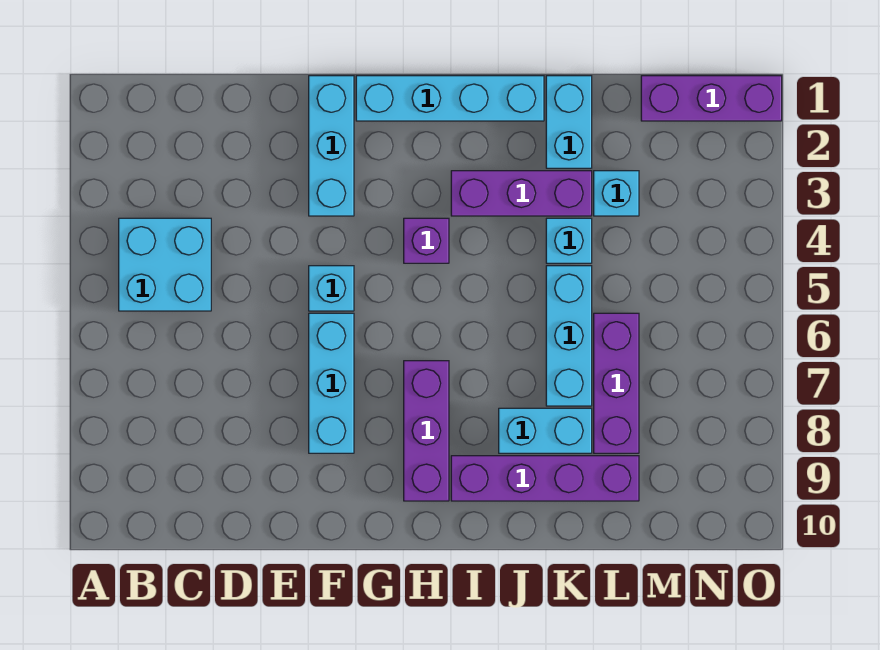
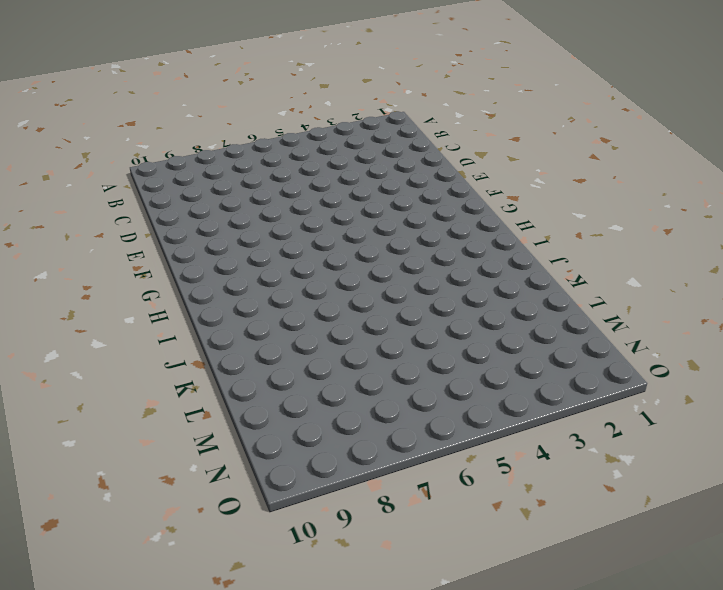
none -> cyan brick B4:C5 level 1
none -> cyan brick F1:F3 level 1
none -> cyan brick F5 level 1

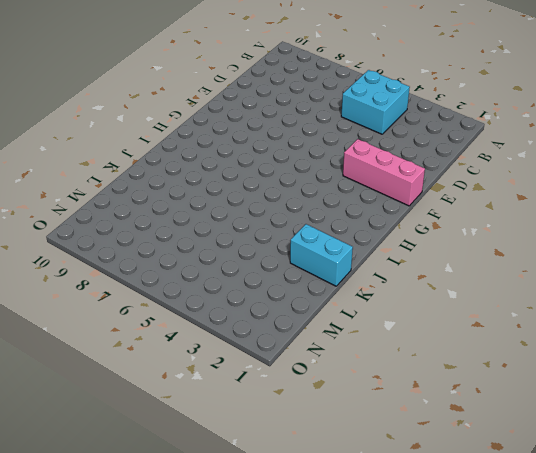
pink brick F1:F3 level 1 -> cyan brick F1:F3 level 1
none -> cyan brick F5 level 1
none -> cyan brick F6:F8 level 1
none -> cyan brick G1:J1 level 1

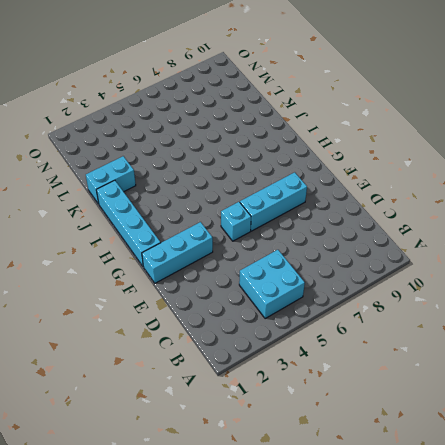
none -> purple brick H4 level 1
none -> purple brick H7:H9 level 1
none -> purple brick I3:K3 level 1

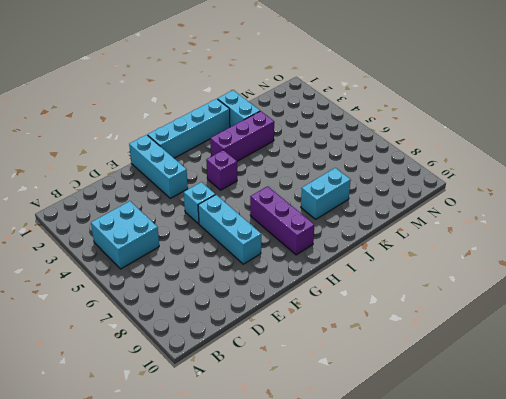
none -> purple brick I9:L9 level 1
none -> cyan brick K4 level 1
none -> cyan brick K5:K7 level 1

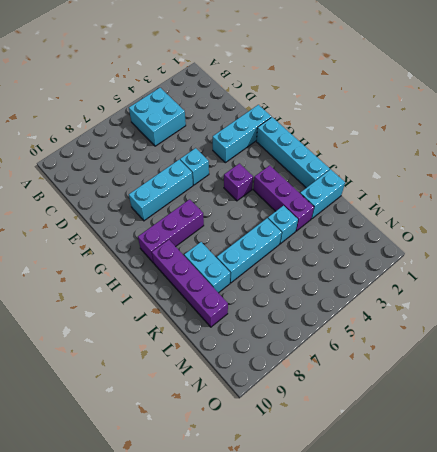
none -> cyan brick L3 level 1
none -> purple brick L6:L8 level 1
none -> purple brick M1:O1 level 1

